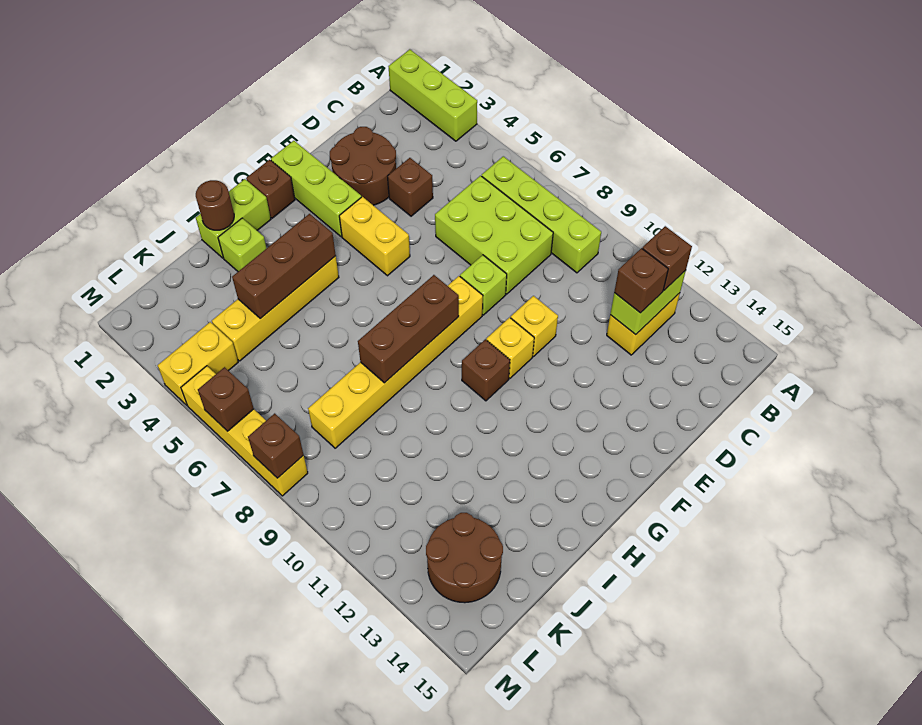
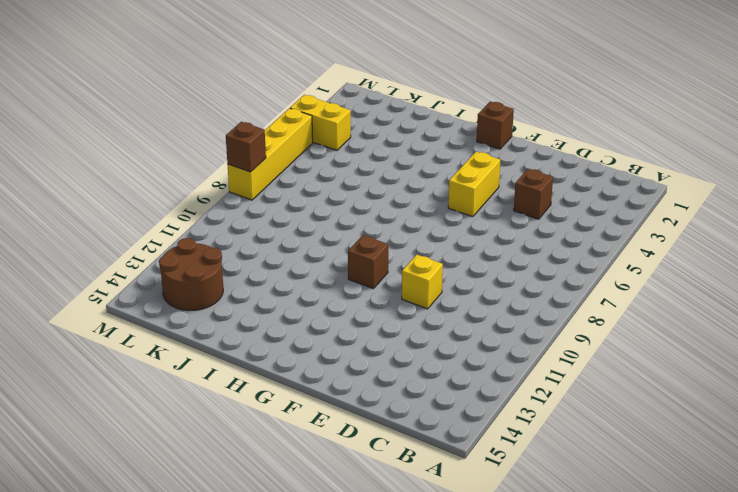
none -> lime brick A1:A3 level 1
none -> lime brick B6:B9 level 1
none -> yellow brick B12:C12 level 1

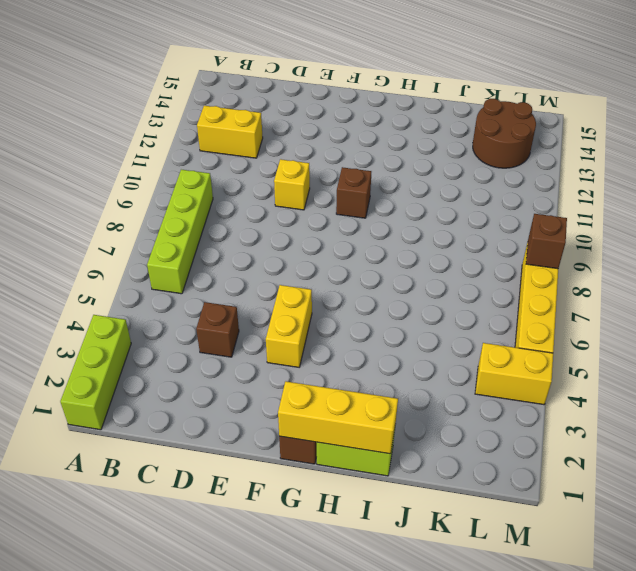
yellow brick G1:I1 level 2 -> brown round brick I1 level 2
none -> lime brick C6:D8 level 1
none -> brown round brick D2:E3 level 1
none -> lime brick E8 level 1

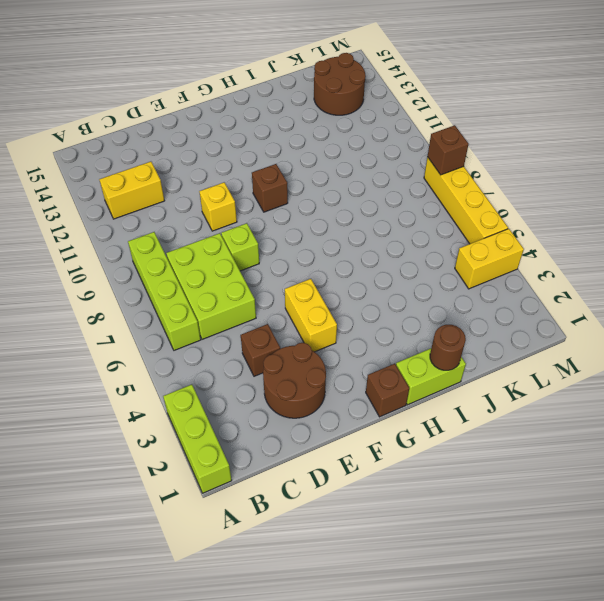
none -> lime brick F1:F3 level 1
none -> yellow brick F8:K8 level 1
none -> yellow brick F10 level 1

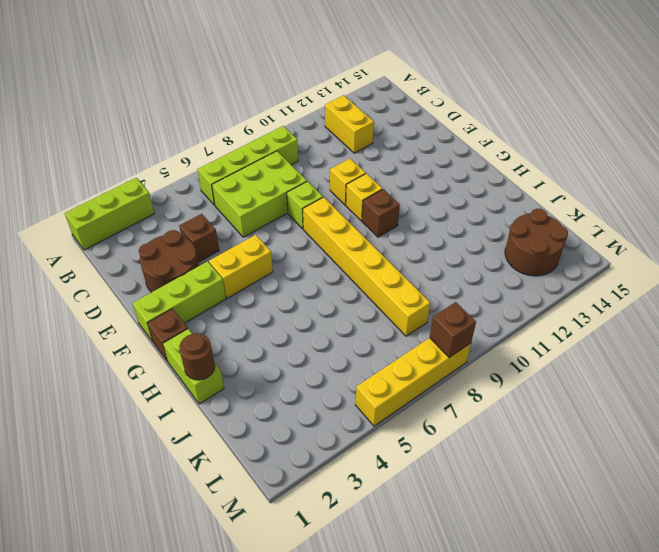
none -> yellow brick H4:K4 level 1
none -> lime brick I2 level 1
none -> yellow brick L4:M4 level 1

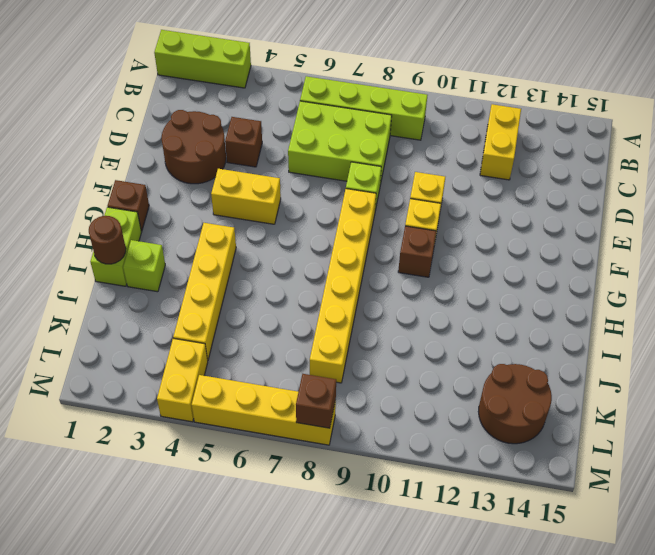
none -> lime brick F1:F3 level 1
none -> lime brick B12:C12 level 2
none -> brown brick G8:I8 level 2

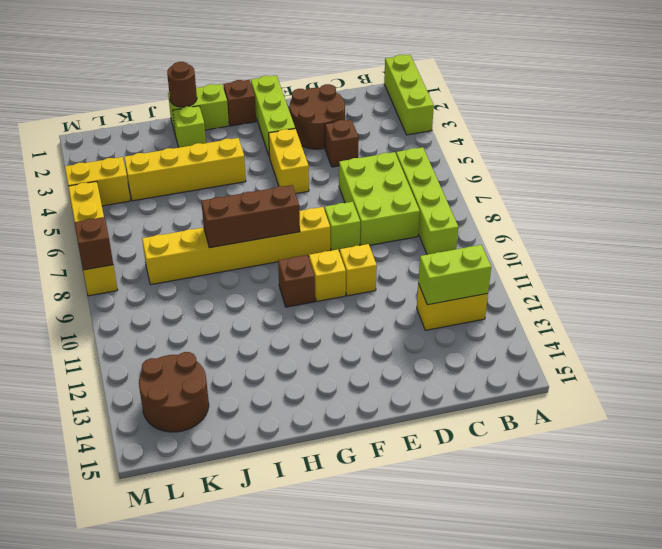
none -> brown brick H4:J4 level 2
none -> brown brick M6 level 2
none -> brown brick B12 level 3

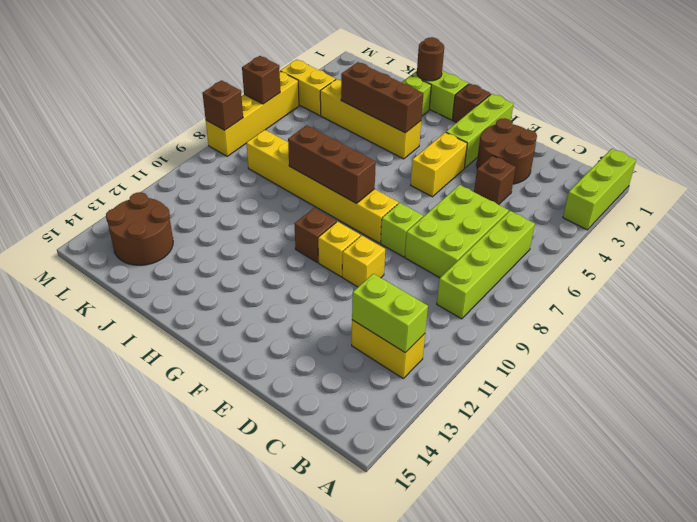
none -> brown brick B12 level 3
none -> brown brick C12 level 3

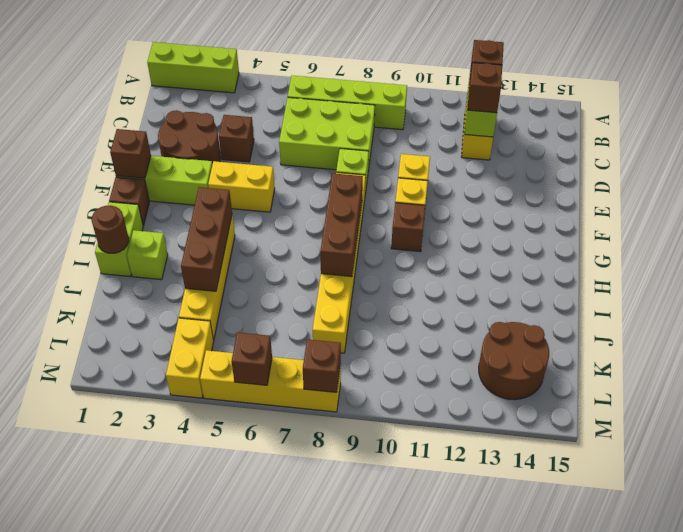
brown brick F1 level 2 -> none

